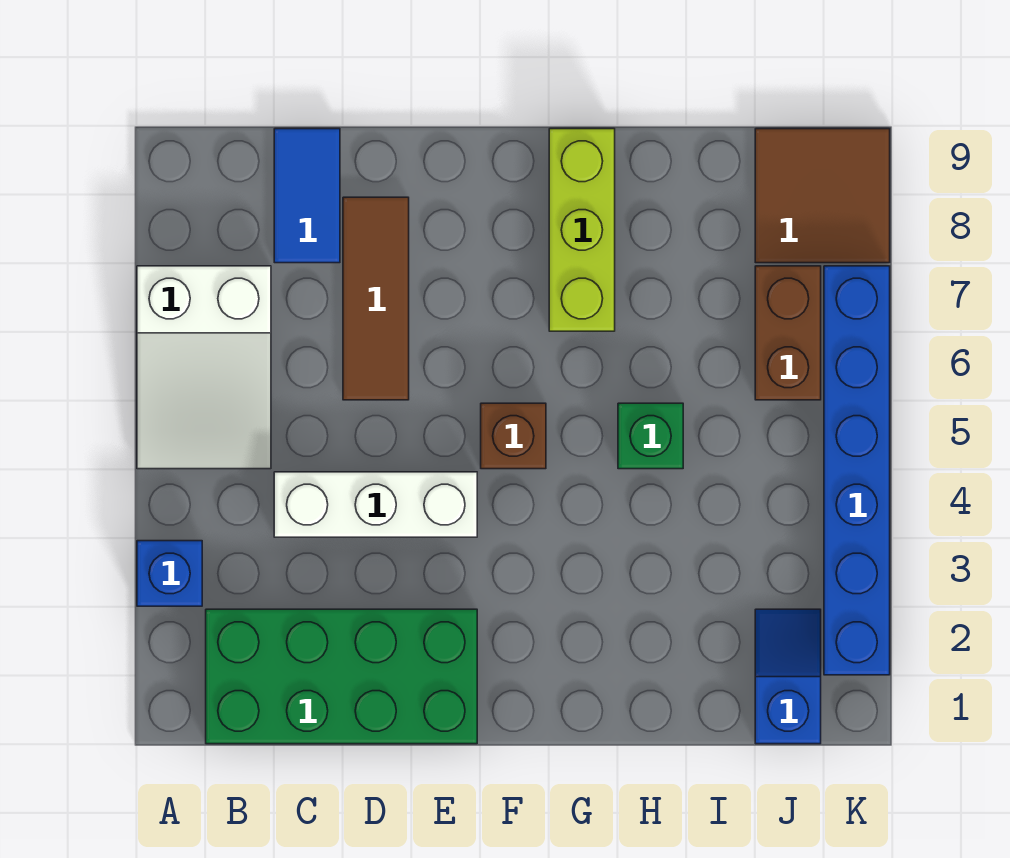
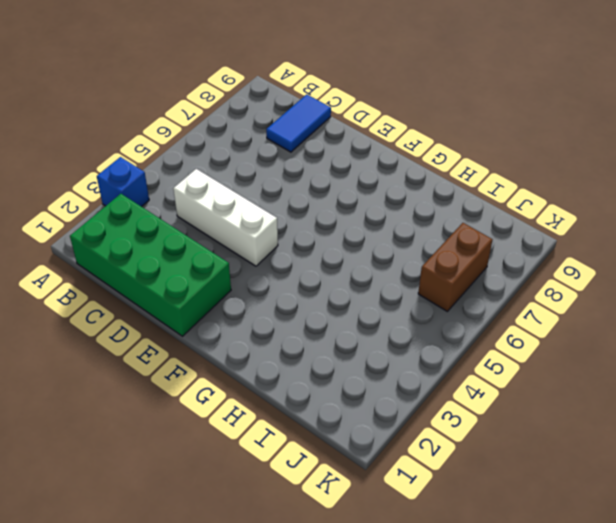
none -> white slope A5:B7 level 1 top 7
none -> brown tile D6:D8 level 1
none -> brown brick F5 level 1

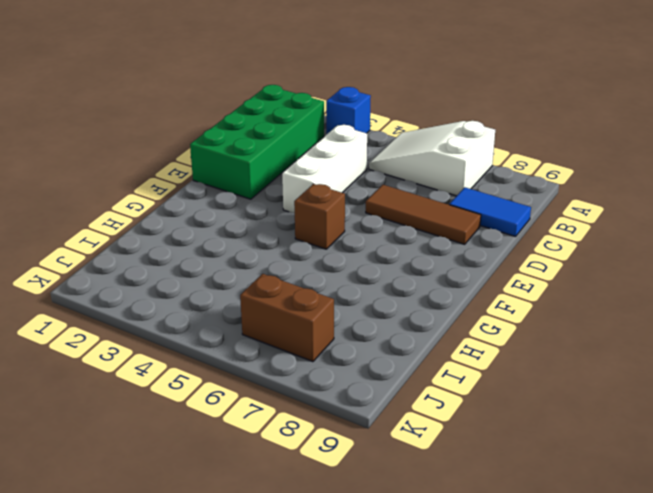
none -> lime brick G7:G9 level 1
none -> green brick H5 level 1
none -> blue slope J1:J2 level 1 top 1

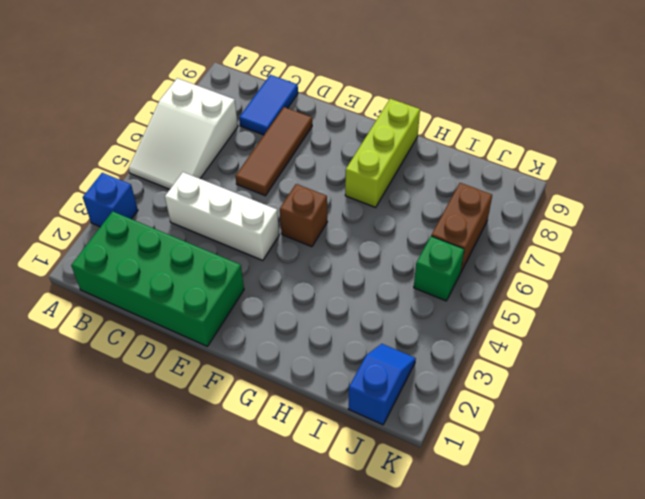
green brick J5 level 1 -> green brick H5 level 1
none -> brown tile J8:K9 level 1
none -> blue brick K2:K7 level 1

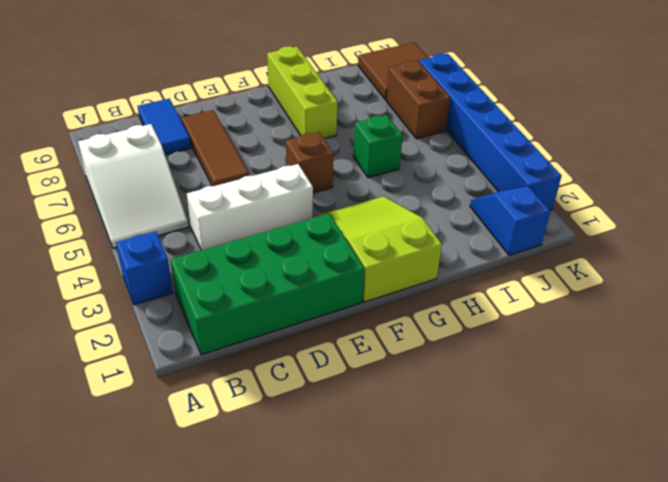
lime slope F1:G3 level 1 top 1 -> none

